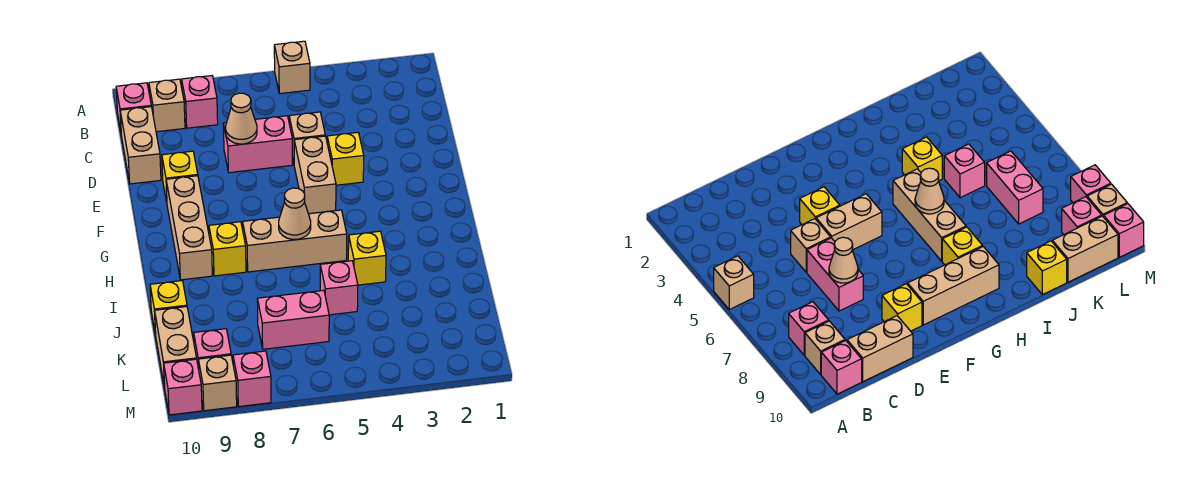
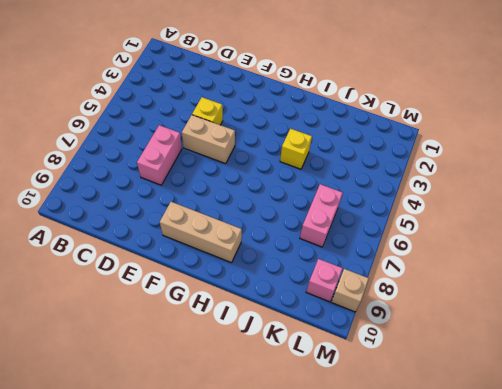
none -> tan brick A5 level 1
none -> pink brick B8 level 1
none -> tan brick B9 level 1

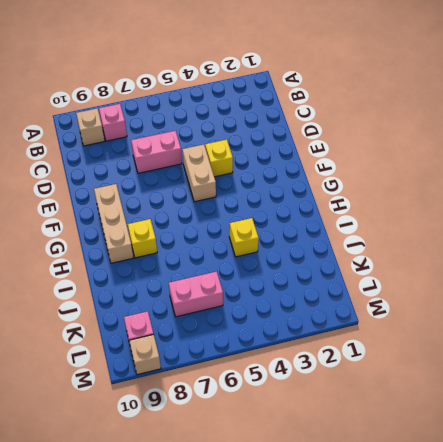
none -> tan brick A5 level 1
none -> pink brick B10 level 1
none -> tan brick C10:D10 level 1

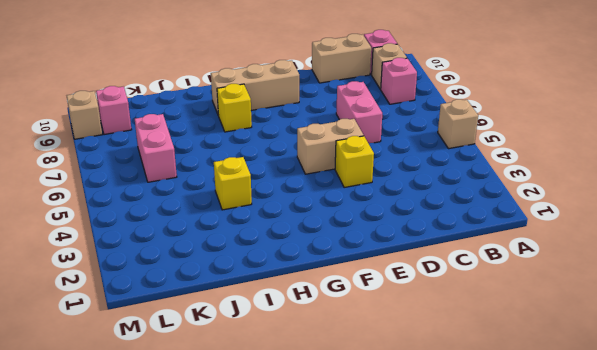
none -> tan brick D5 level 1
none -> yellow brick E9 level 1
none -> tan brick H5:H7 level 1

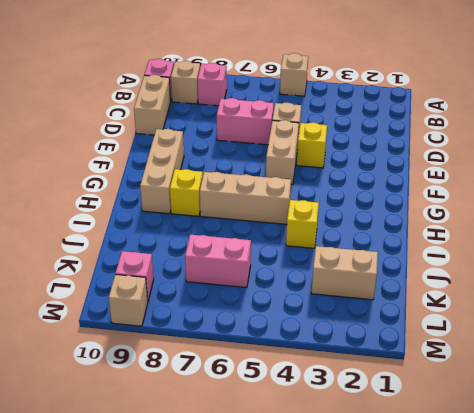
tan brick K2:K3 level 1 -> tan brick K10:L10 level 1
none -> yellow brick E9 level 1
none -> pink brick J5 level 1
none -> yellow brick J10 level 1

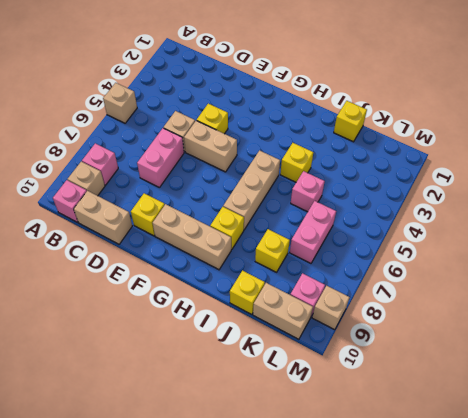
yellow brick J1 level 1 -> none
yellow brick J8 level 1 -> none
none -> pink brick M8 level 1
none -> pink brick M10 level 1
none -> tan cone D7 level 2

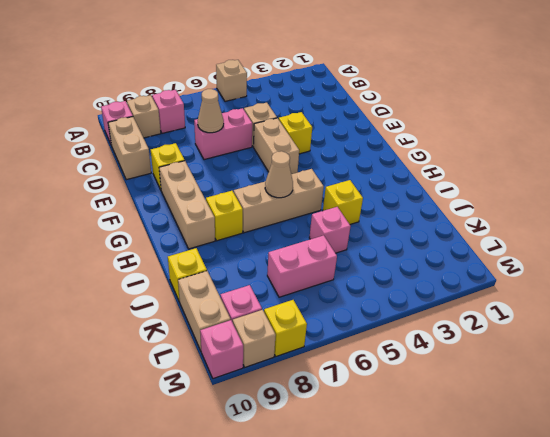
yellow brick M8 level 1 -> pink brick M8 level 1

